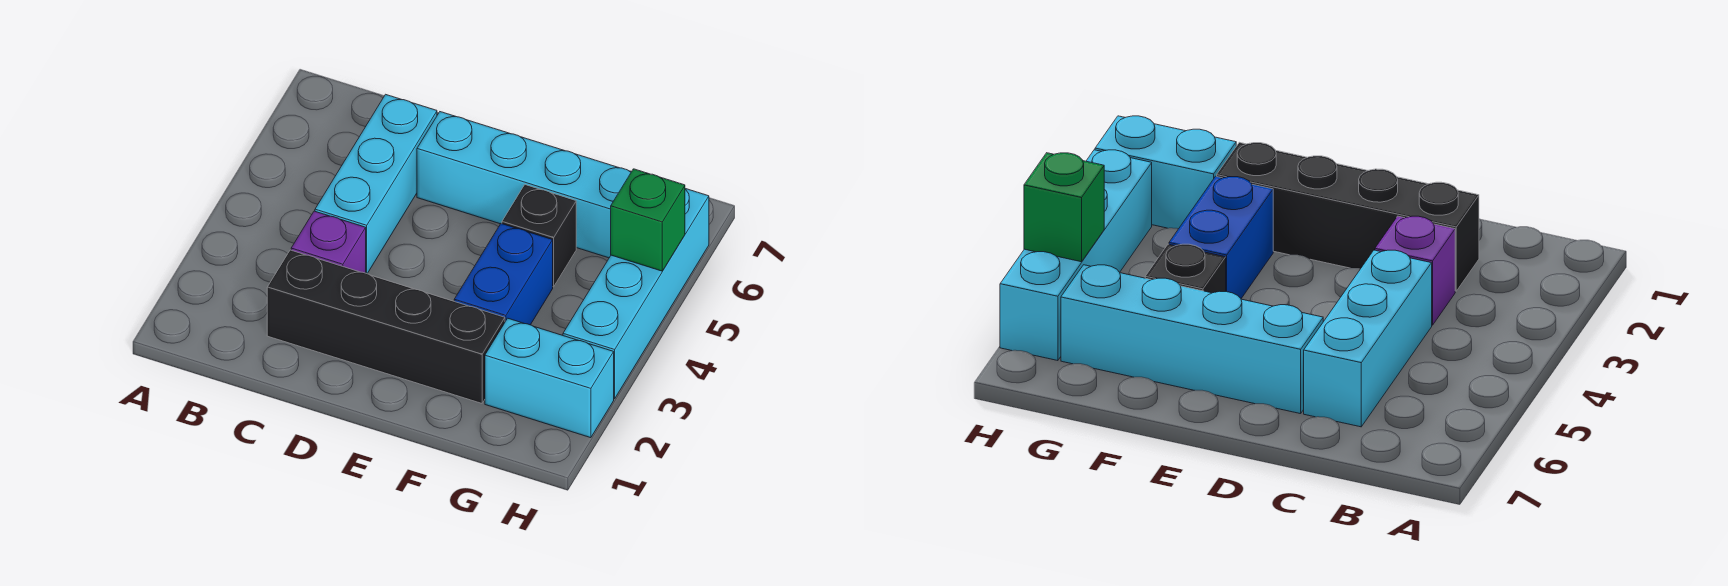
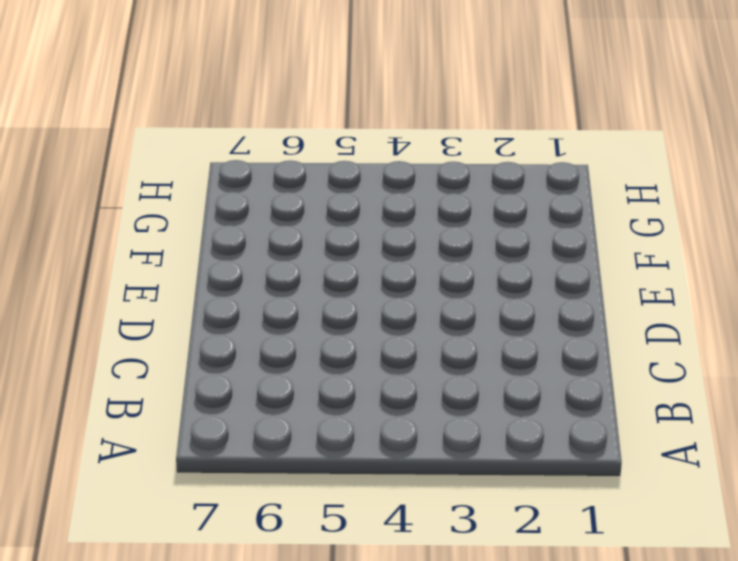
none -> black brick C2:F2 level 1
none -> purple brick C3 level 1

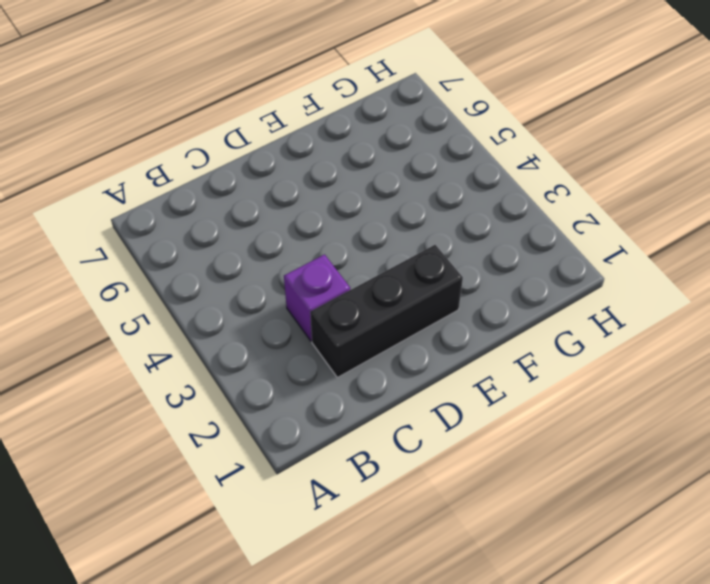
black brick C2:E2 level 1 -> black brick C2:F2 level 1
none -> cyan brick C4:C6 level 1
none -> cyan brick D6:G6 level 1

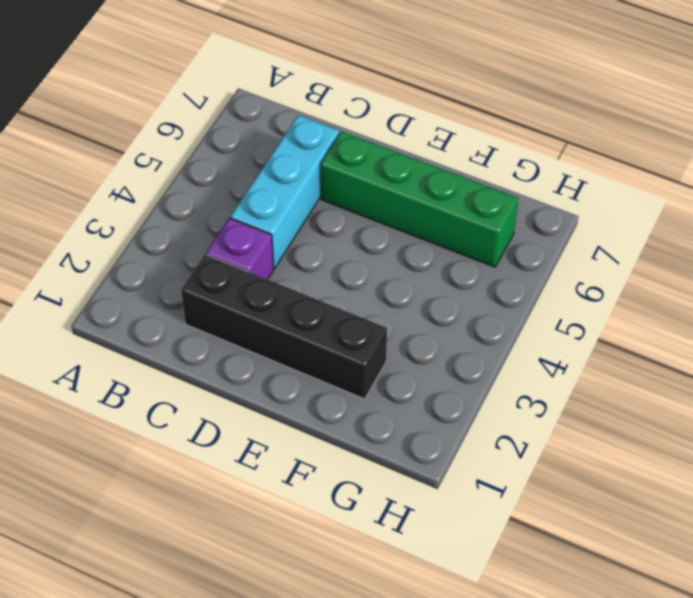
green brick D6:G6 level 1 -> cyan brick D6:G6 level 1
none -> blue brick F3:F4 level 1
none -> black brick F5 level 1

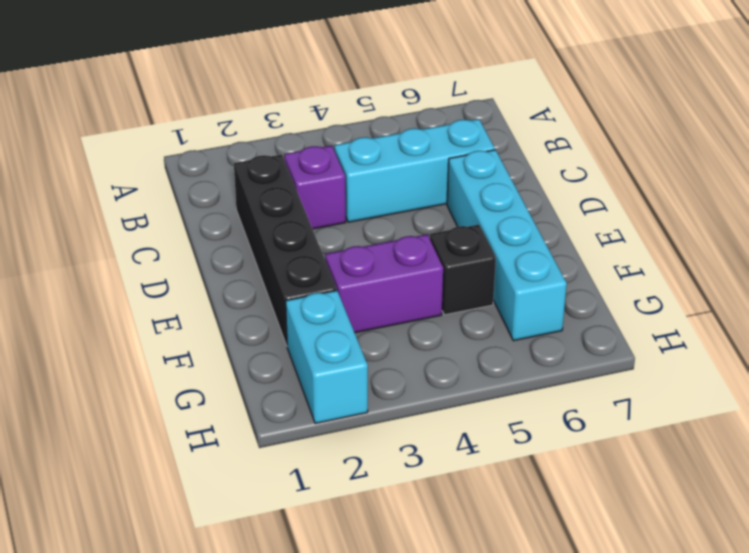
purple brick F3:F4 level 1 -> blue brick F3:F4 level 1
none -> cyan brick H3:H6 level 1
none -> green brick H5 level 2

